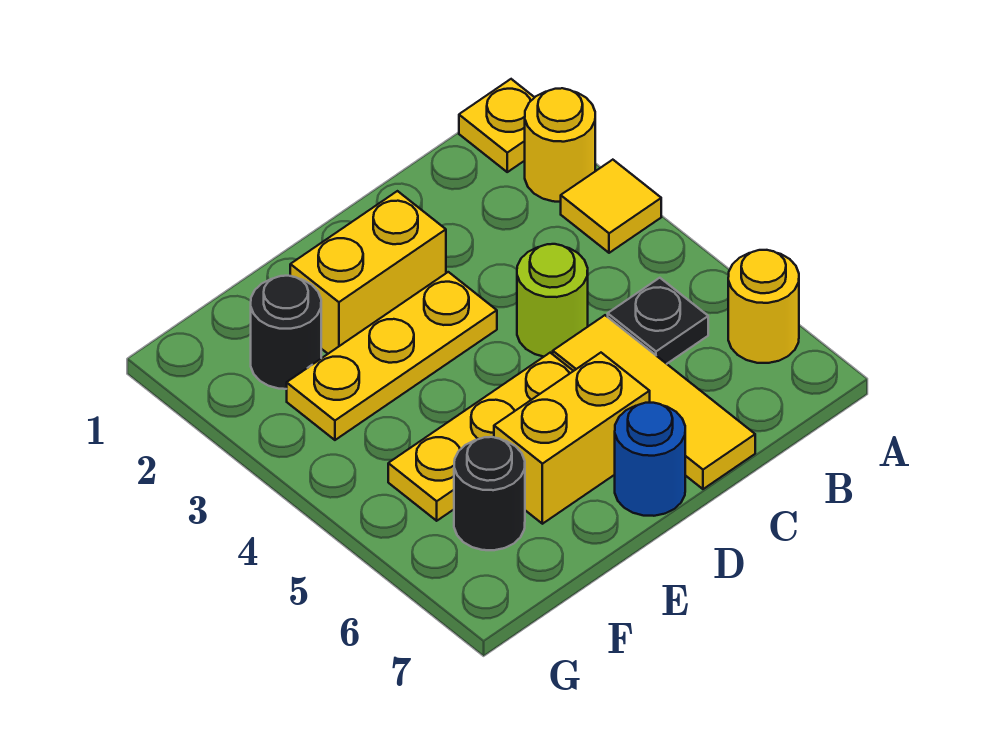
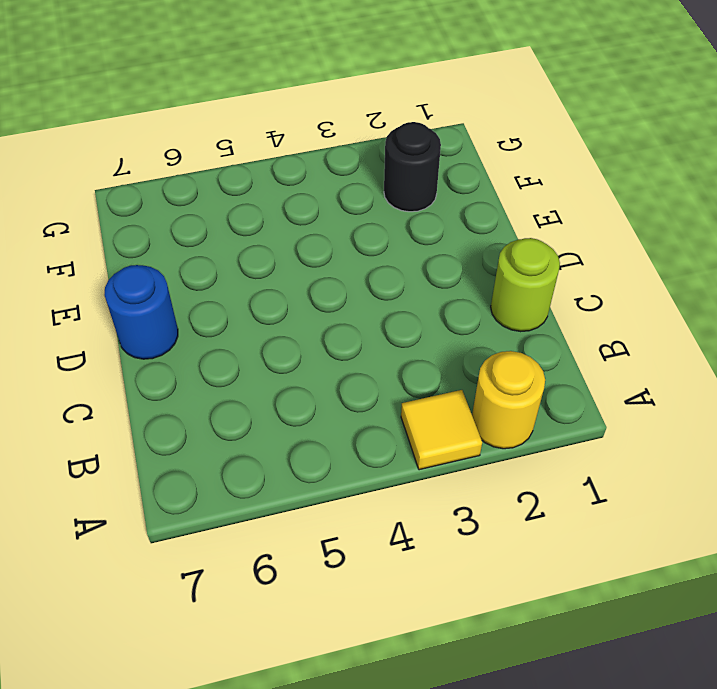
lime round brick C1 level 1 -> lime round brick C4 level 1
none -> yellow plate A1 level 1
none -> yellow round brick A6 level 1
none -> black plate B5 level 1

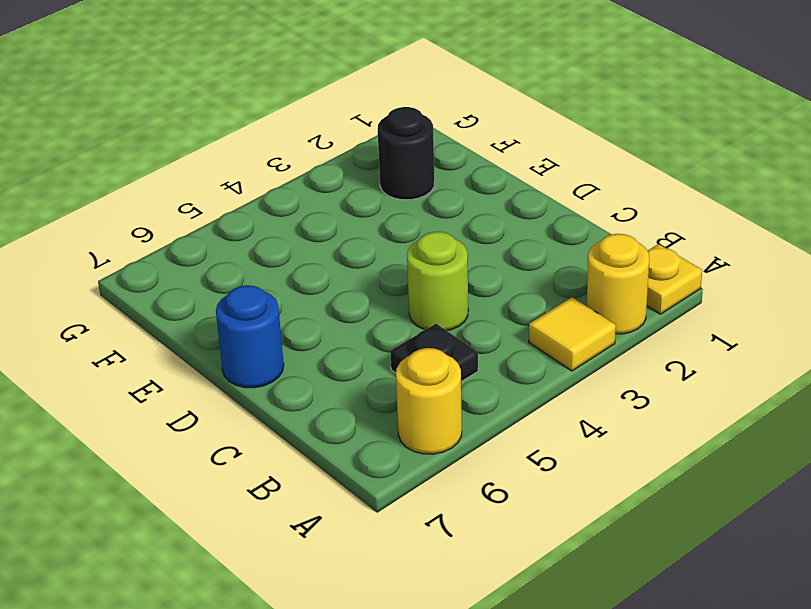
none -> yellow tile C5:C7 level 1
none -> yellow brick D2:E2 level 1
none -> yellow plate D3:F3 level 1

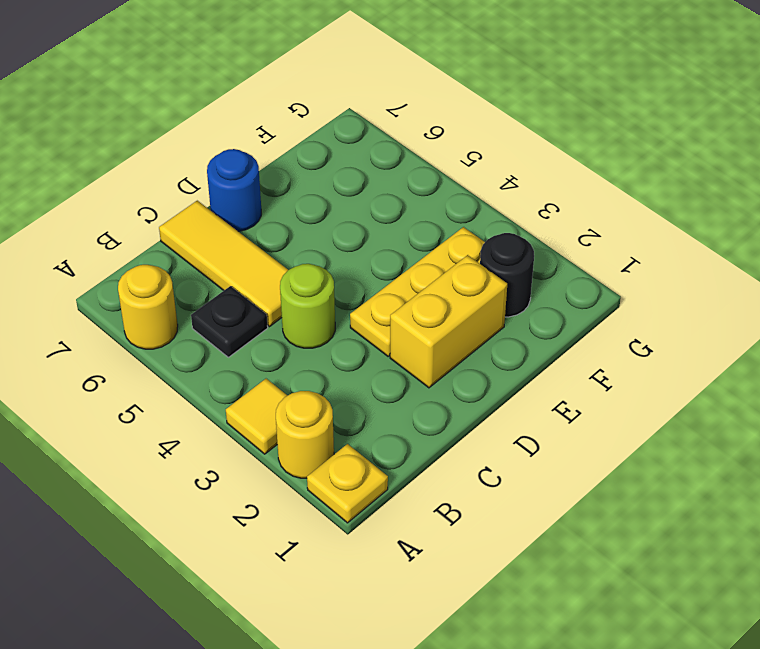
none -> yellow plate D5:F5 level 1
none -> yellow brick D6:E6 level 1
none -> black round brick F6 level 1

